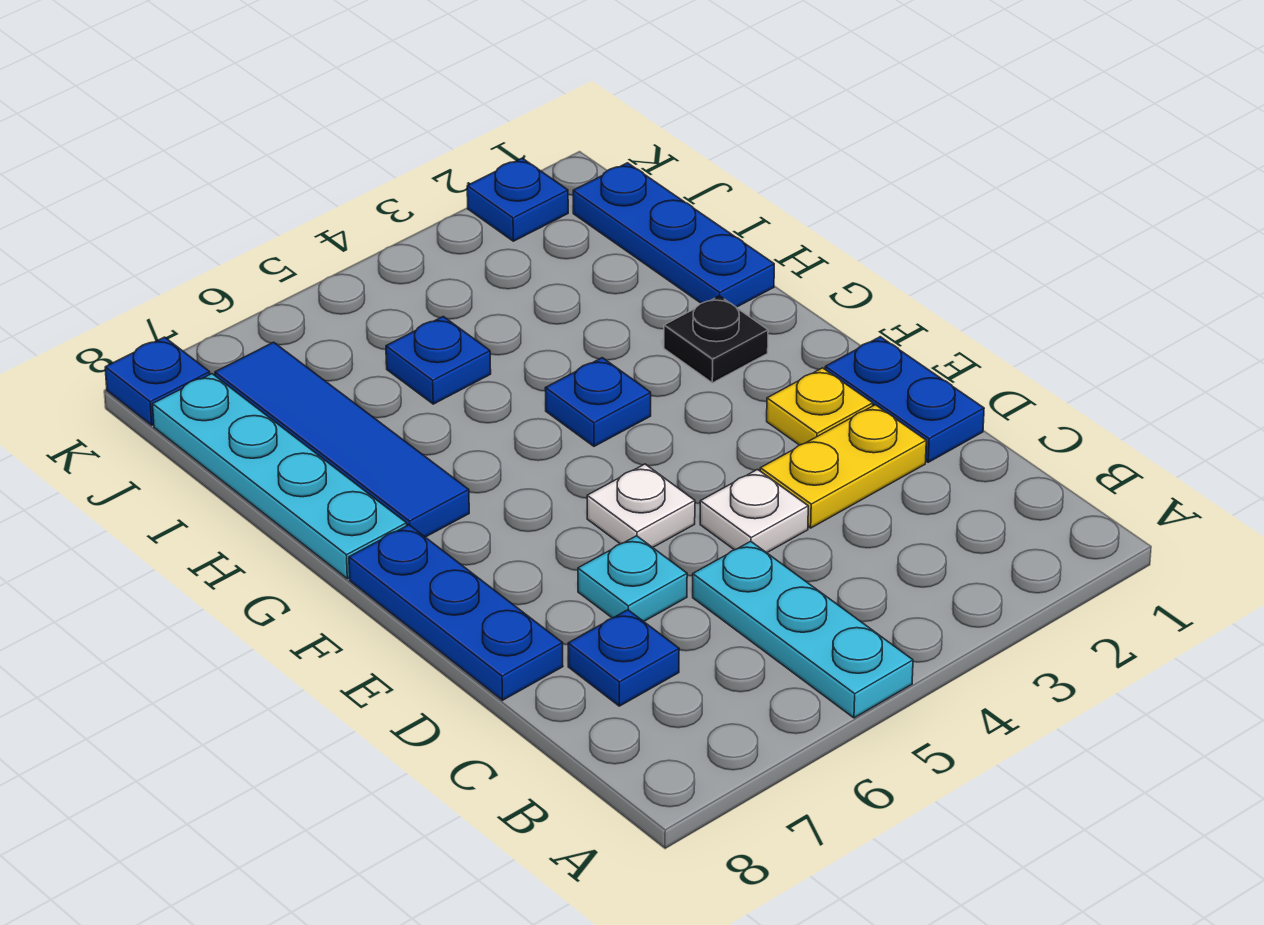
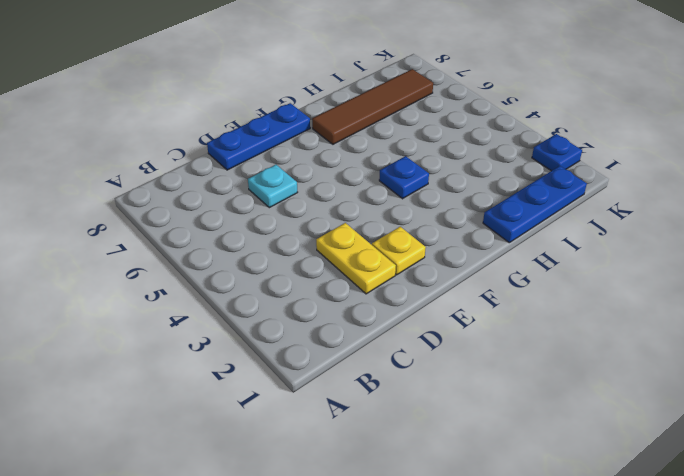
brown tile G7:J7 level 1 -> blue tile G7:J7 level 1
none -> cyan plate A5:C5 level 1
none -> blue plate C7 level 1
none -> blue plate D1:E1 level 1

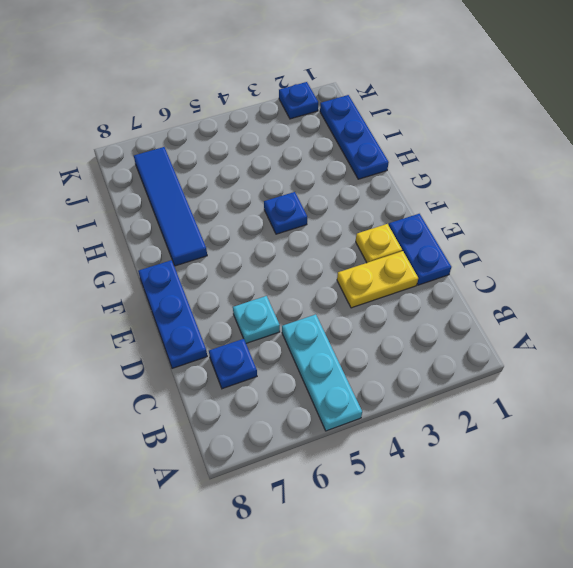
none -> white plate D4 level 1
none -> white plate E5 level 1
none -> black plate G2 level 1

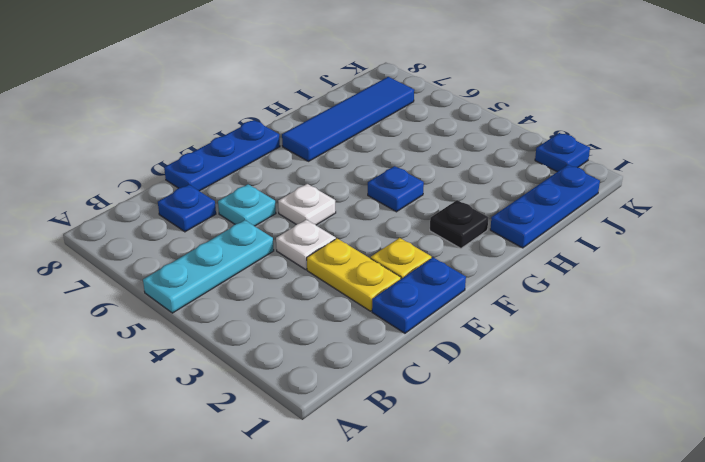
none -> cyan plate G8:J8 level 1
none -> blue plate I5 level 1
none -> blue plate K8 level 1

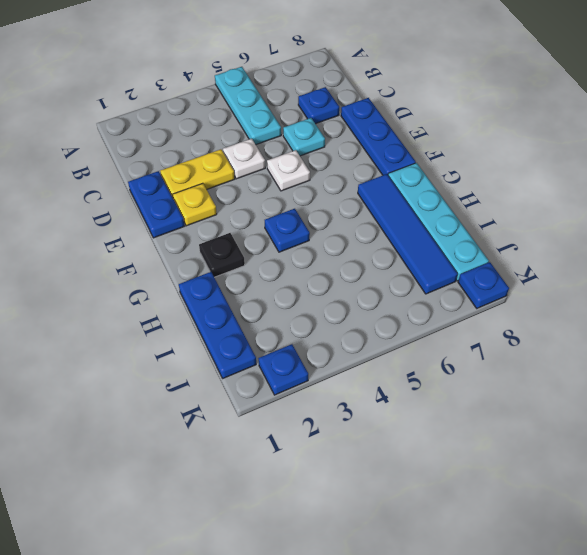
none -> blue plate I5 level 1

